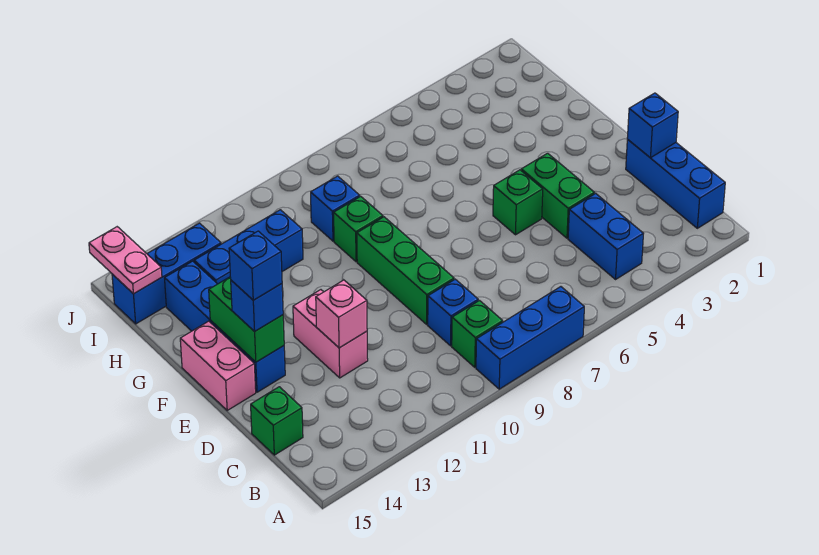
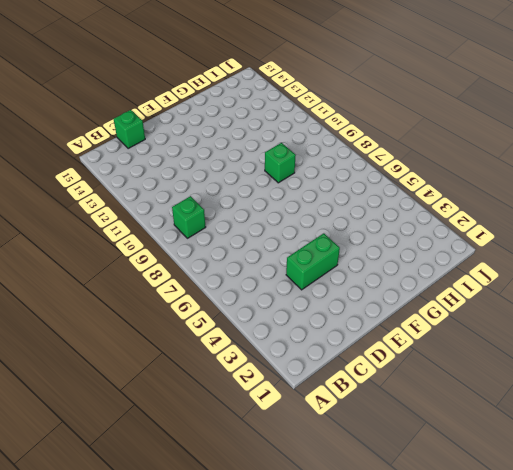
none -> blue brick A7:A9 level 1
none -> blue brick B1:D1 level 1
none -> blue brick B4:C4 level 1

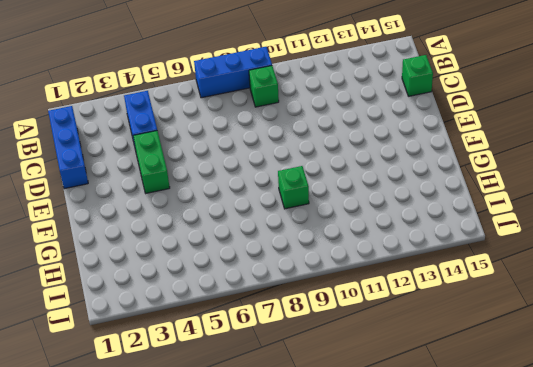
none -> blue brick C9 level 1
none -> green brick D9:F9 level 1
none -> pink brick D12:E12 level 1

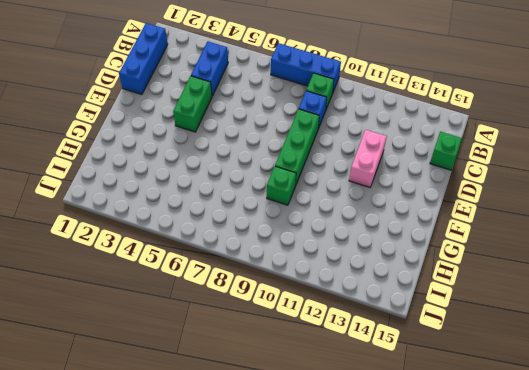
none -> green brick E5 level 1
none -> blue brick E14:H14 level 1
none -> pink brick E15:F15 level 1

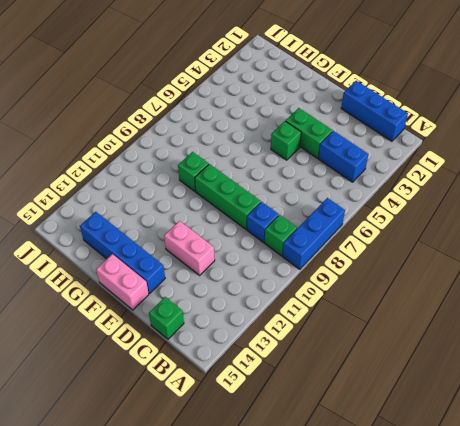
none -> blue brick H9 level 1
none -> blue brick H11:H13 level 1
none -> blue brick I13:I15 level 1

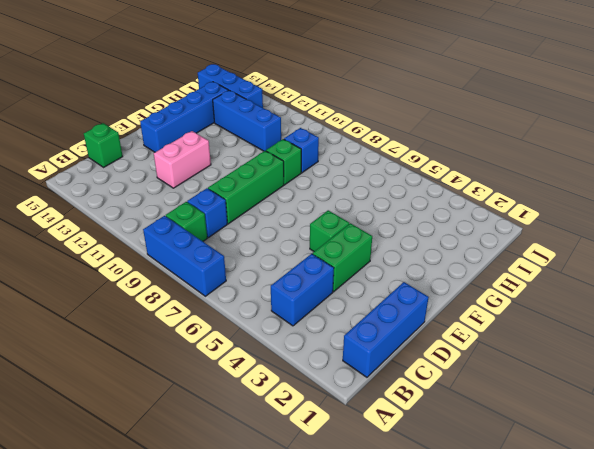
none -> pink brick E15:F15 level 1
none -> blue brick D1 level 2
none -> pink brick D12 level 2

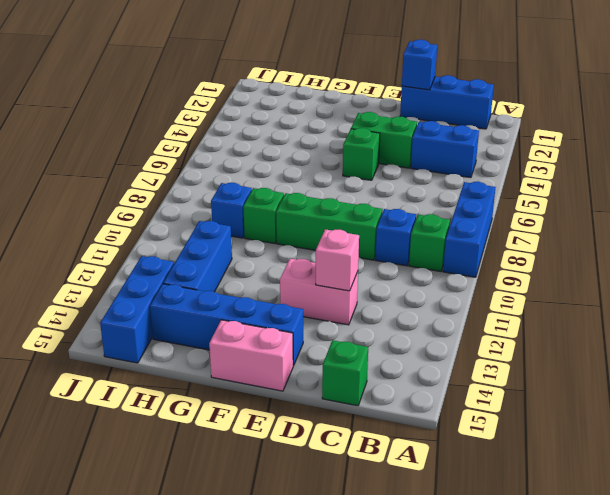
none -> green brick E14:F14 level 2
none -> pink plate I15:J15 level 2
none -> blue brick E14 level 3

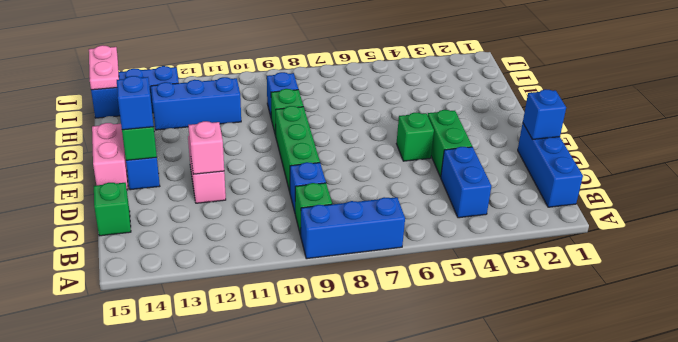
none -> blue brick E14 level 4

